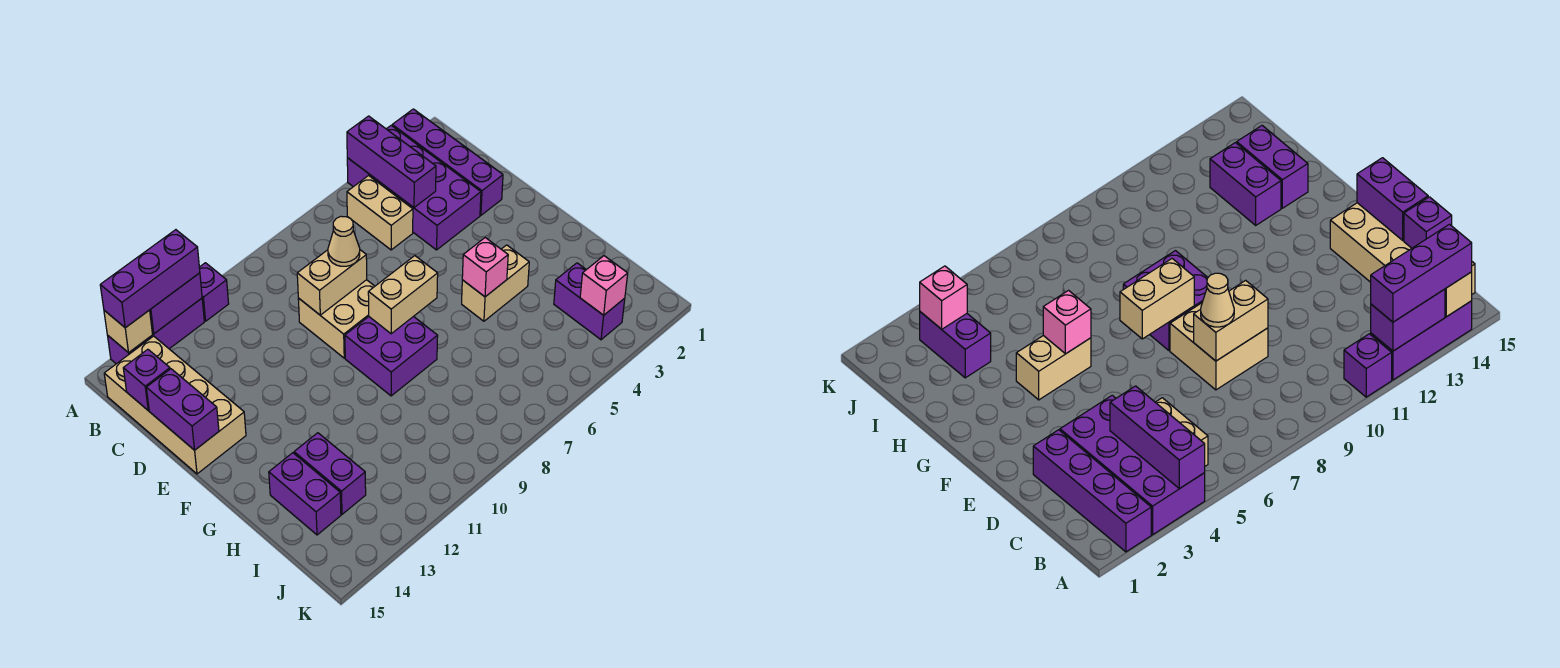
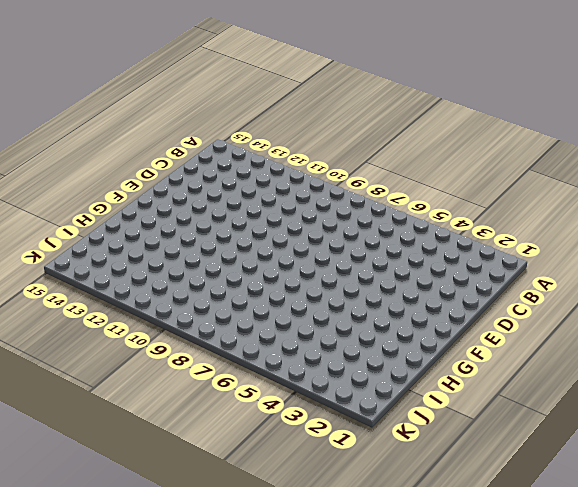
none -> purple brick A2:D2 level 1
none -> purple brick A3:D4 level 1
none -> purple brick A11 level 1

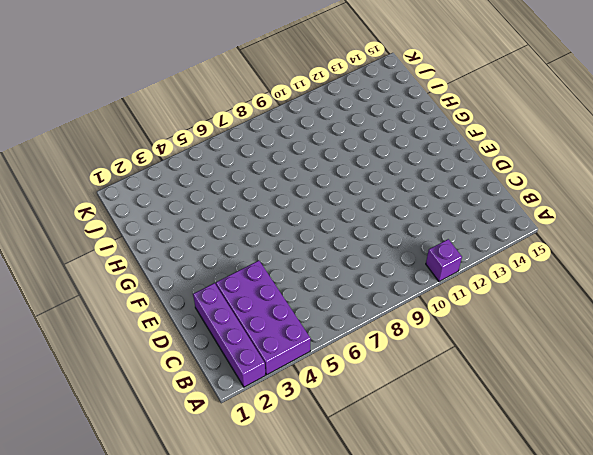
none -> purple brick A12:A14 level 1
none -> tan brick B5:C5 level 1
none -> tan brick B14:E15 level 1

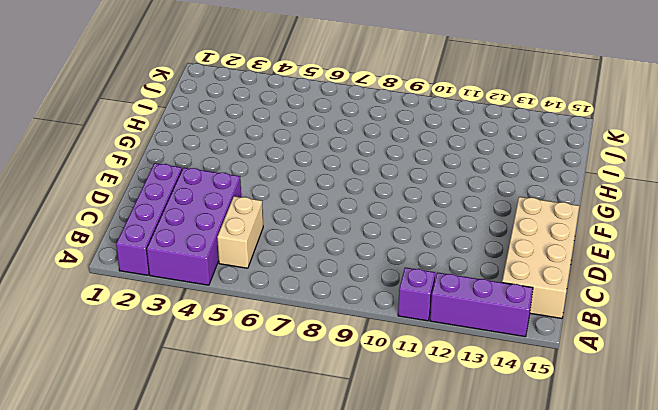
none -> tan brick D8:E9 level 1
none -> purple brick F8:G9 level 1
none -> tan brick G4:G5 level 1

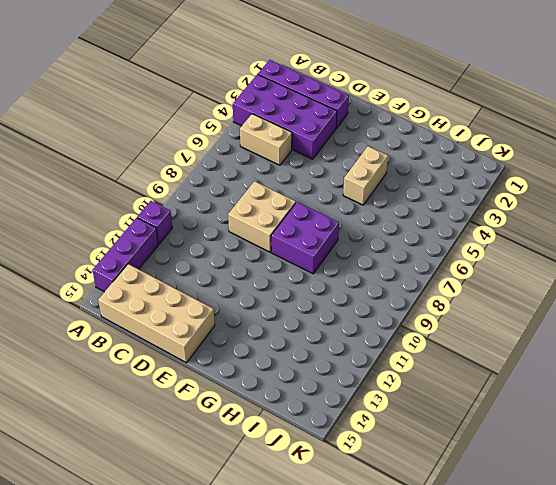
none -> purple brick H13:I13 level 1
none -> purple brick H14:I14 level 1
none -> purple brick I3:J3 level 1

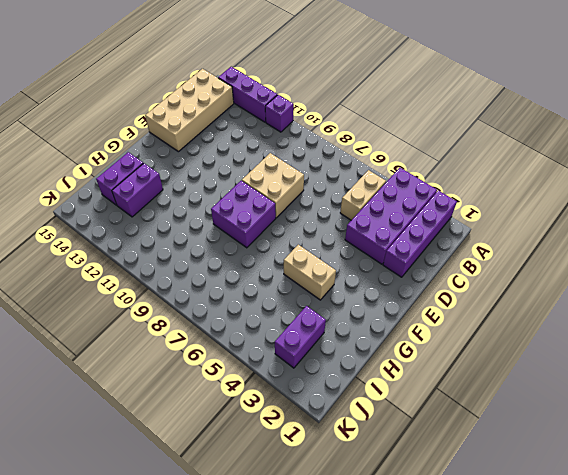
none -> purple brick A4:C4 level 2
none -> purple brick A12:A13 level 2
none -> tan brick A14 level 2

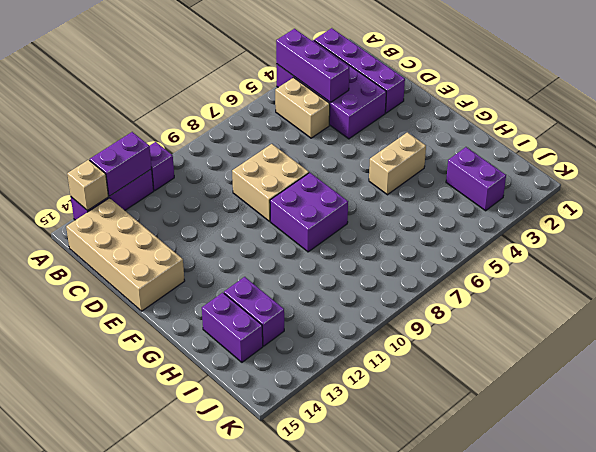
none -> purple brick C15 level 2
none -> tan brick D8:D9 level 2
none -> purple brick D15:E15 level 2

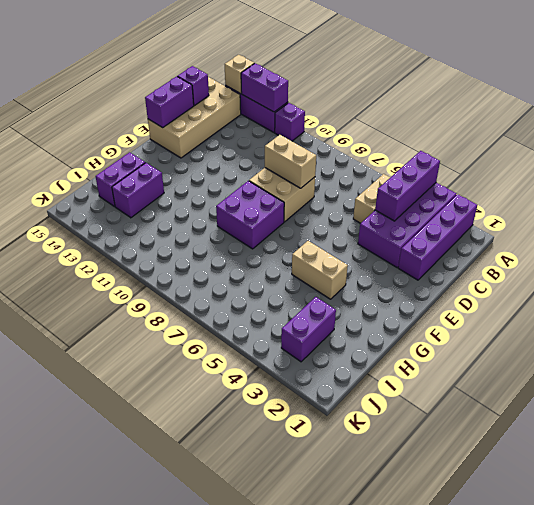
none -> tan brick F7:F8 level 2
none -> pink brick G5 level 2
none -> pink brick J3 level 2

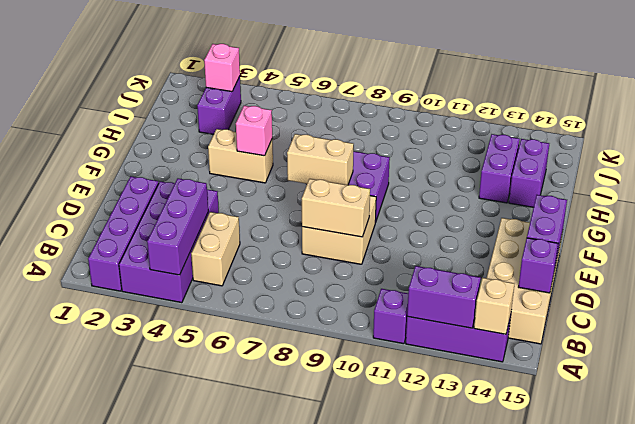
none -> purple brick A12:A14 level 3
none -> tan cone D8 level 3

